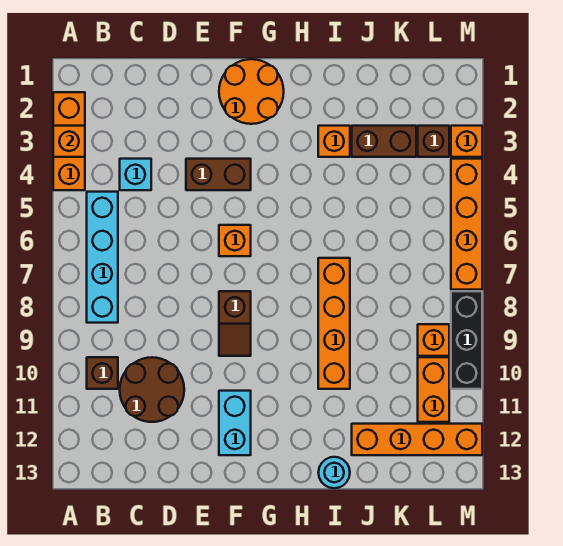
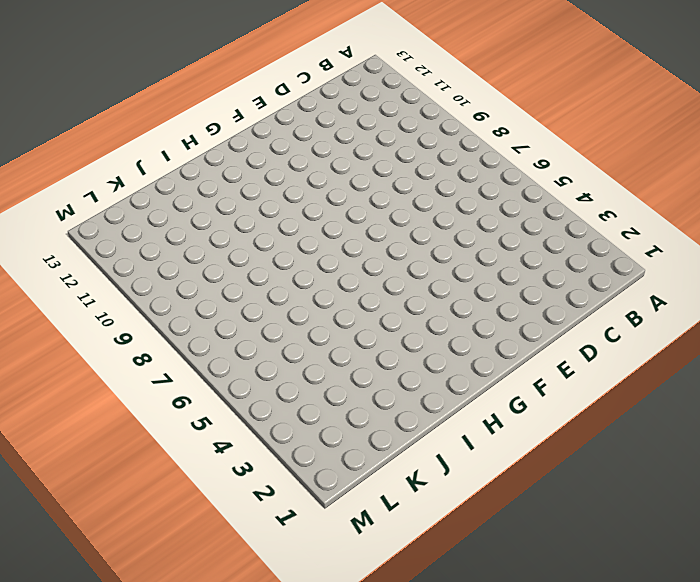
none -> orange brick A2:A4 level 1
none -> cyan brick B5:B8 level 1
none -> brown brick B10 level 1

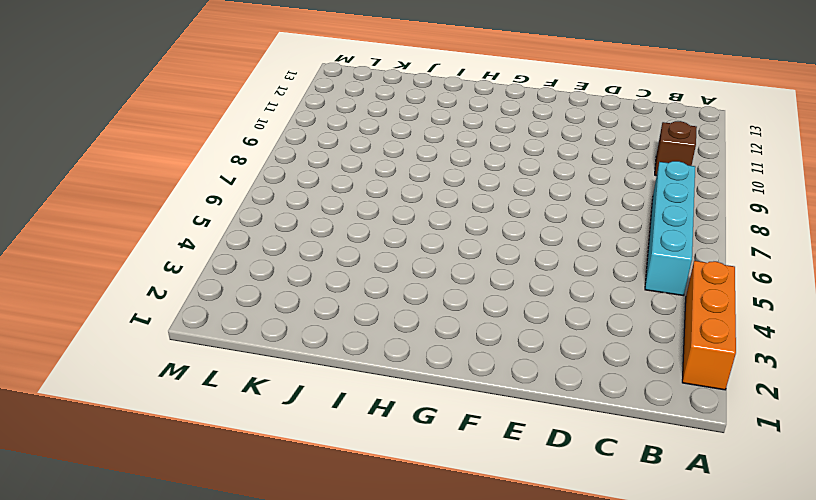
none -> cyan brick C4 level 1
none -> brown round brick C10:D11 level 1
none -> brown brick E4:F4 level 1

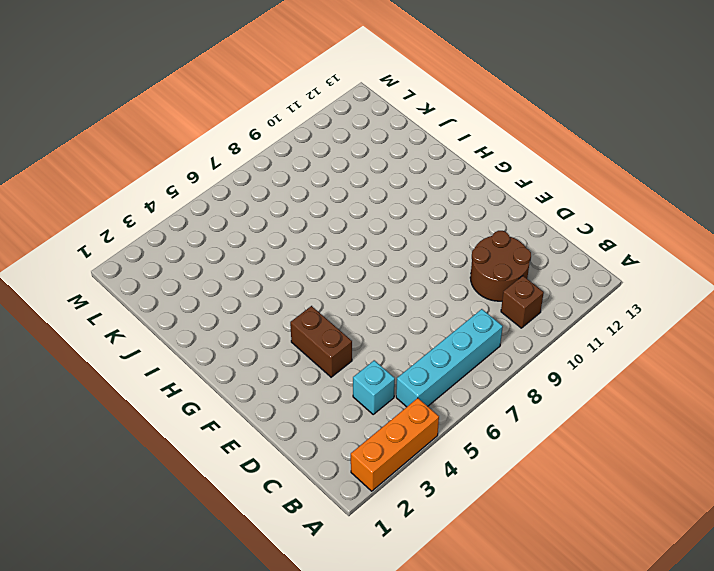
none -> orange round brick F1:G2 level 1
none -> orange brick F6 level 1
none -> brown slope F8:F9 level 1 top 8

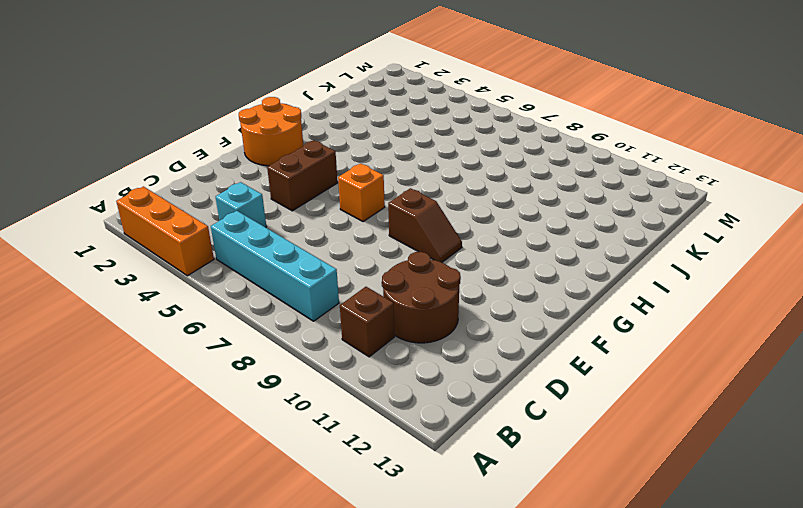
none -> cyan brick F11:F12 level 1
none -> orange brick I3 level 1
none -> orange brick I7:I10 level 1

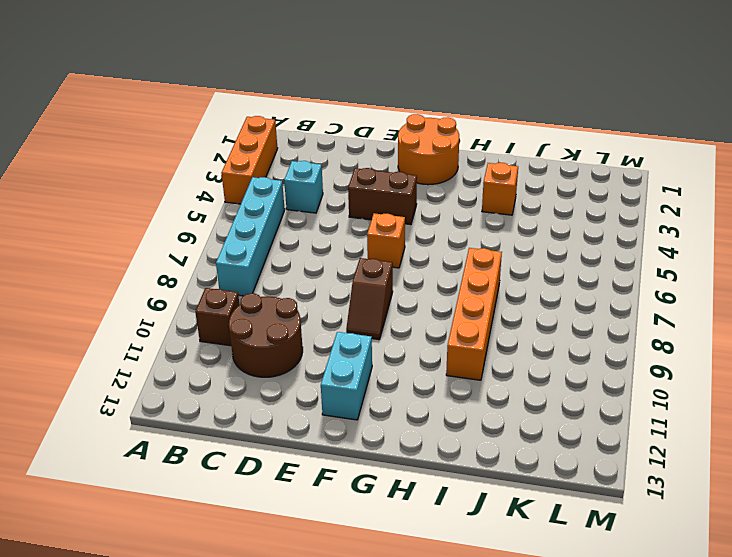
none -> cyan round brick I13 level 1
none -> brown brick J3:K3 level 1
none -> orange brick J12:M12 level 1

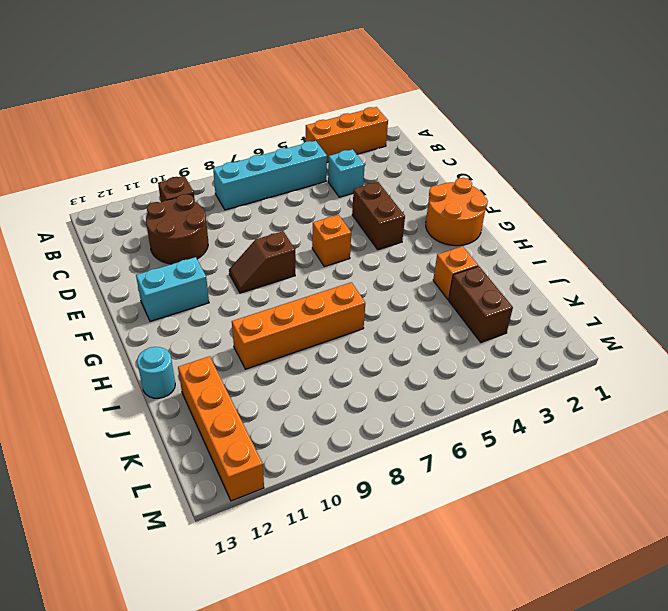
none -> brown brick L3 level 1
none -> orange brick L9 level 1
none -> orange brick L10:L11 level 1

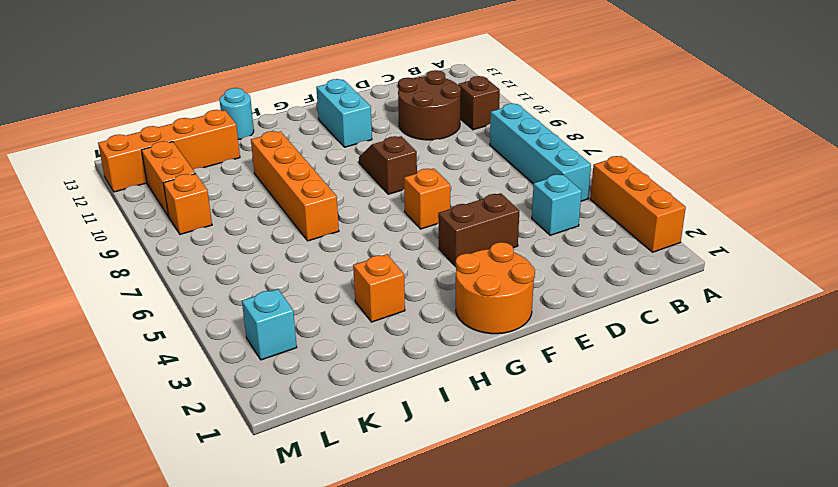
cyan brick L3 level 1 -> brown brick L3 level 1
none -> brown brick J3:K3 level 1
none -> orange brick M3 level 1
none -> orange brick M4:M7 level 1

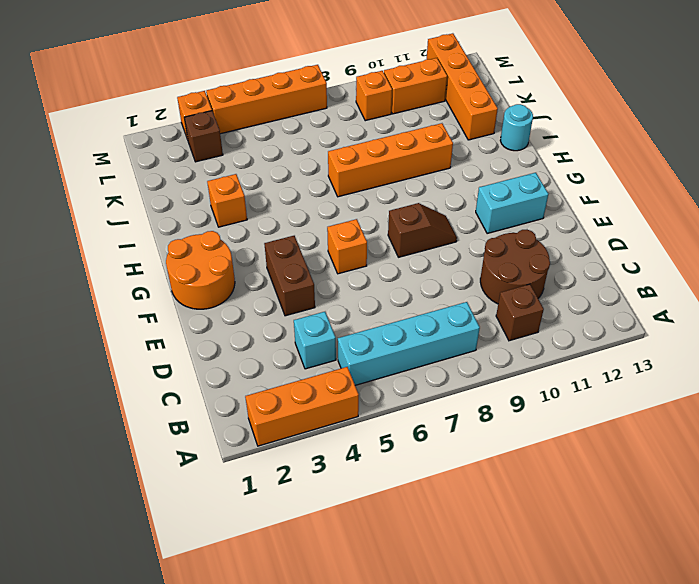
none -> brown brick J3:K3 level 1
none -> black brick M8:M10 level 1
none -> orange brick A3 level 2

